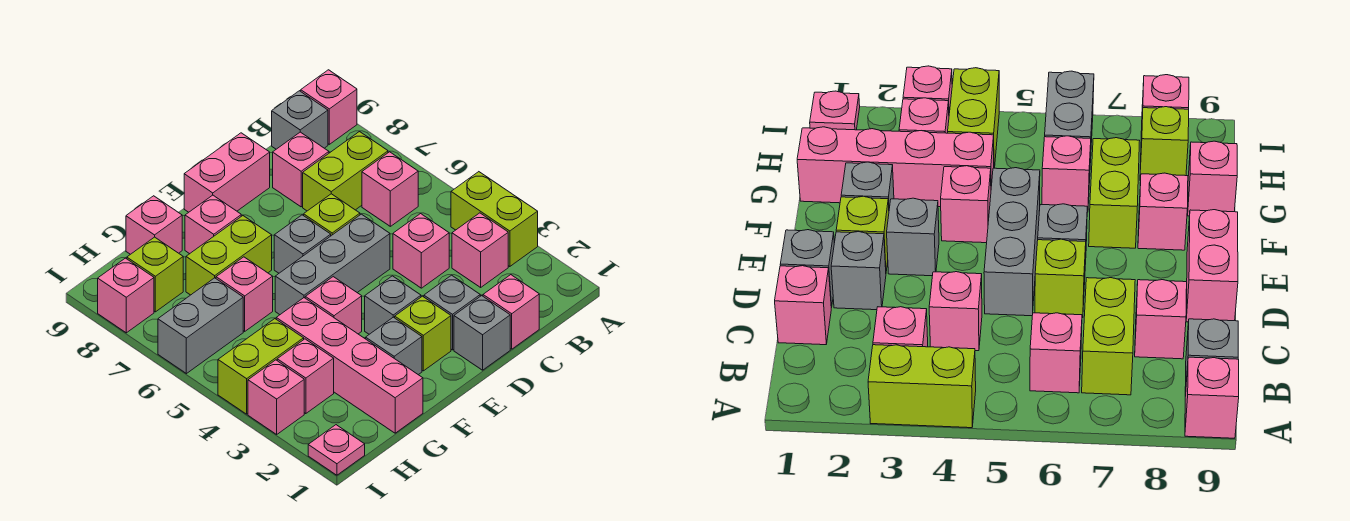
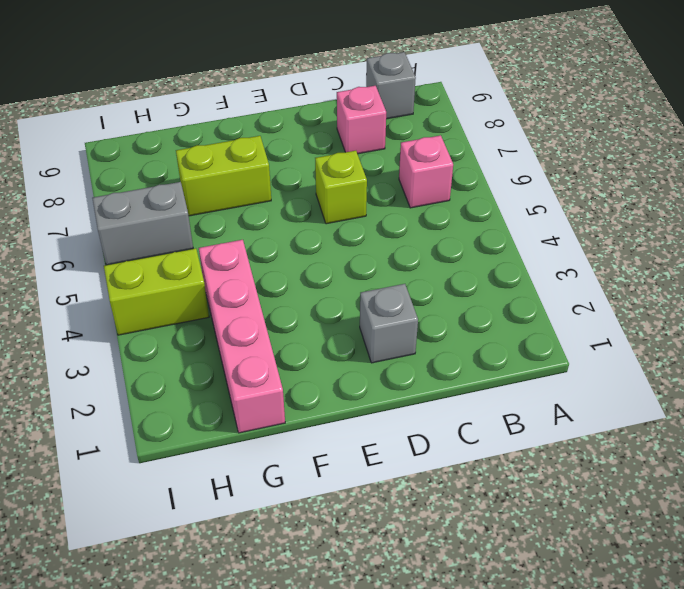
none -> lime brick A3:A4 level 1
none -> pink brick A9 level 1
none -> pink brick B3 level 1
none -> lime brick B7:C7 level 1

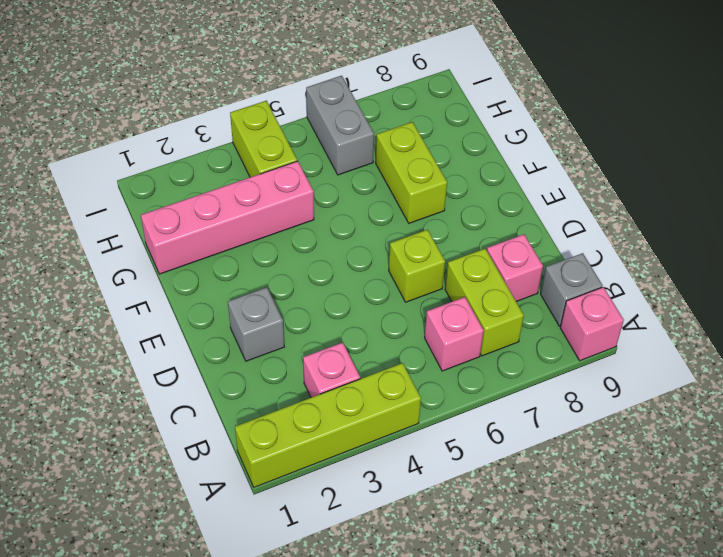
lime brick A1:A4 level 1 -> lime brick A3:A4 level 1
none -> pink brick C1 level 1
none -> pink brick C4 level 1
none -> grey brick D1 level 1
none -> grey brick D5:F5 level 1

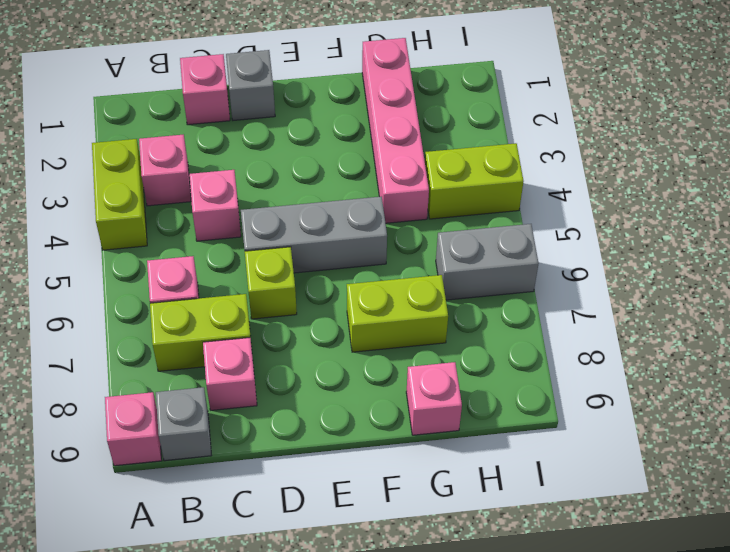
none -> grey brick D2 level 1
none -> pink brick D9:E9 level 1
none -> lime brick E2 level 1
none -> grey brick E3 level 1

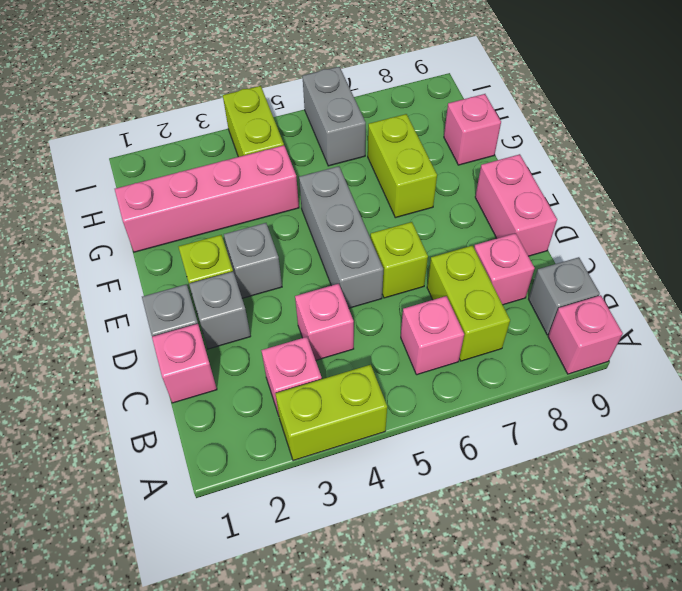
none -> grey brick E6 level 1
none -> grey brick F2 level 1
none -> pink brick F4 level 1
none -> pink brick F8 level 1

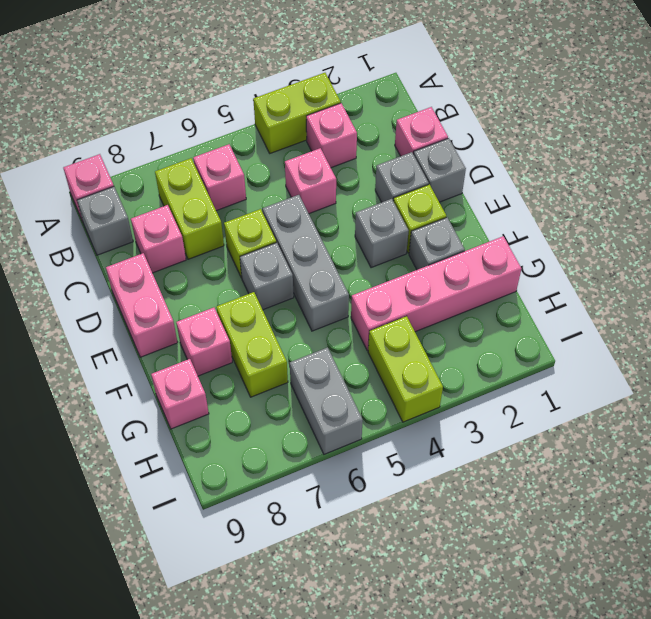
none -> pink brick F4 level 1
none -> pink brick G6 level 1
none -> pink brick H3 level 1
none -> lime brick H8 level 1

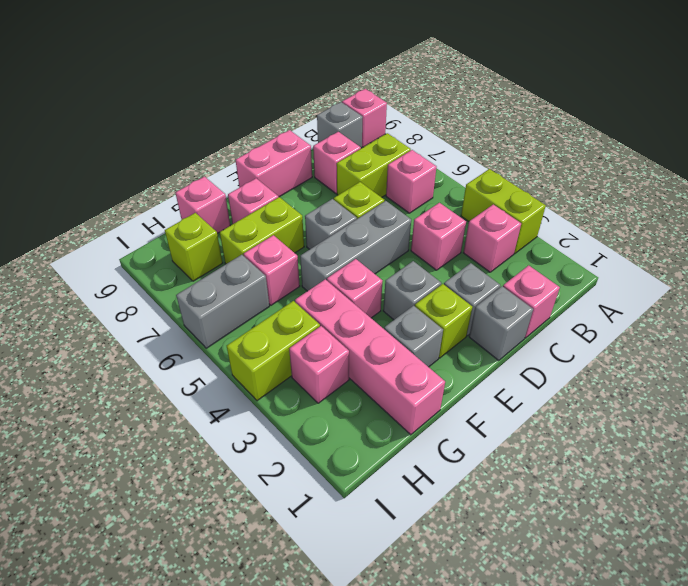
none -> pink plate I1 level 1
none -> pink brick I3 level 1
none -> pink brick I8 level 1

